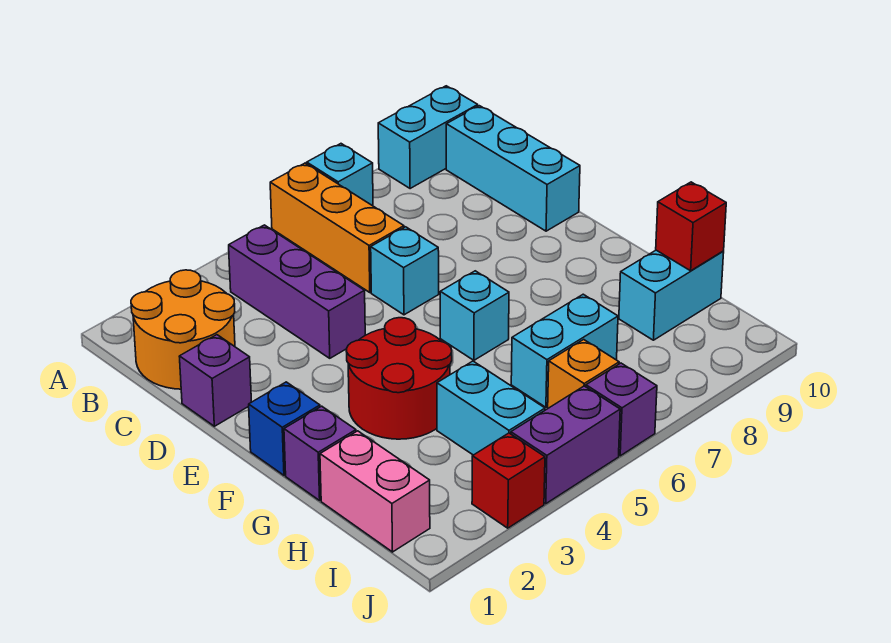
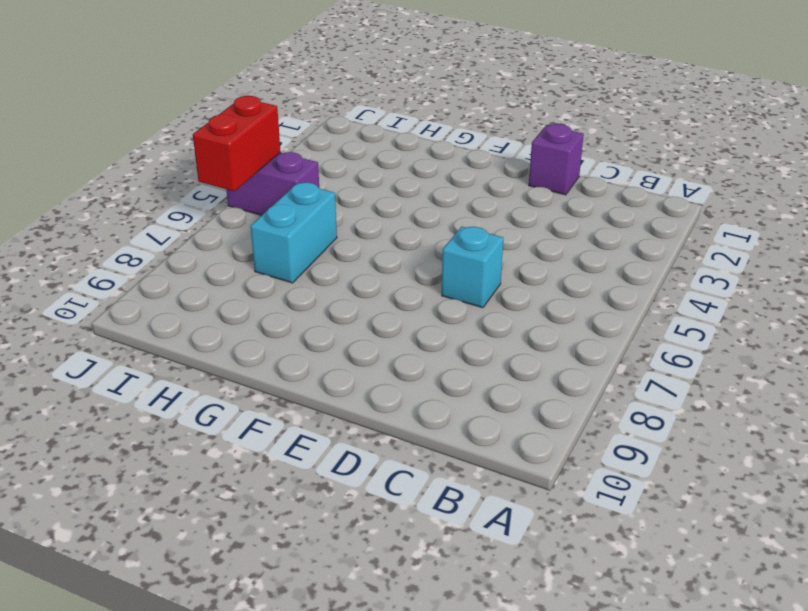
purple brick I5:J5 level 1 -> purple brick J4:J5 level 1
red brick J5:J6 level 2 -> none
none -> orange brick A6:C6 level 1
none -> cyan brick A7 level 1
none -> cyan brick A9:A10 level 1

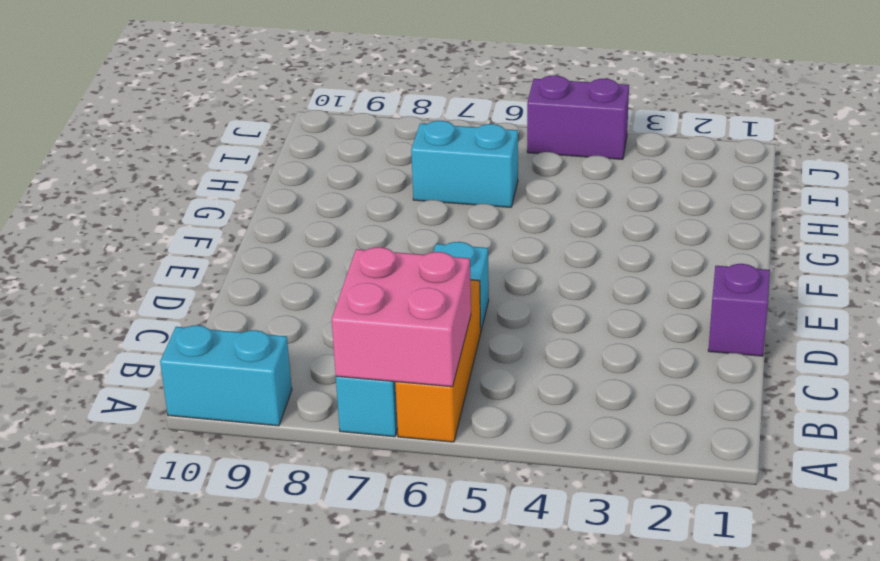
pink brick A6:B7 level 2 -> none
none -> orange round brick B1:C2 level 1
none -> purple brick B4:D4 level 1
none -> cyan brick B10:D10 level 1

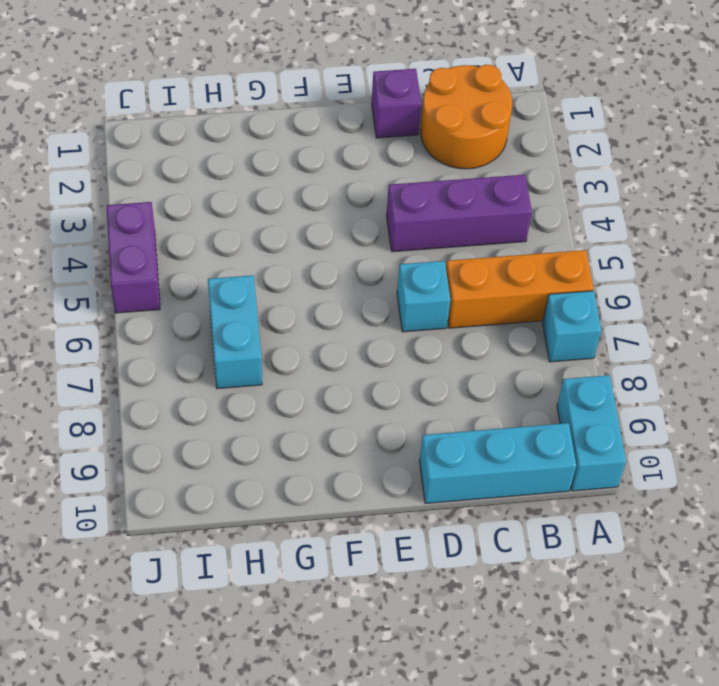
none -> blue brick F1 level 1
none -> red round brick F3:G4 level 1
none -> cyan brick F6 level 1

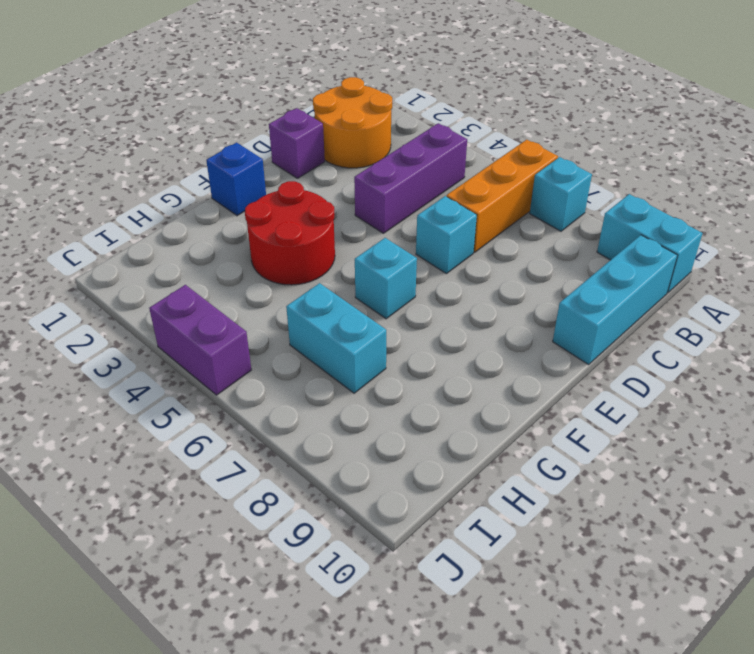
none -> purple brick G1 level 1
none -> pink brick H1:I1 level 1
none -> cyan brick H4:I4 level 1

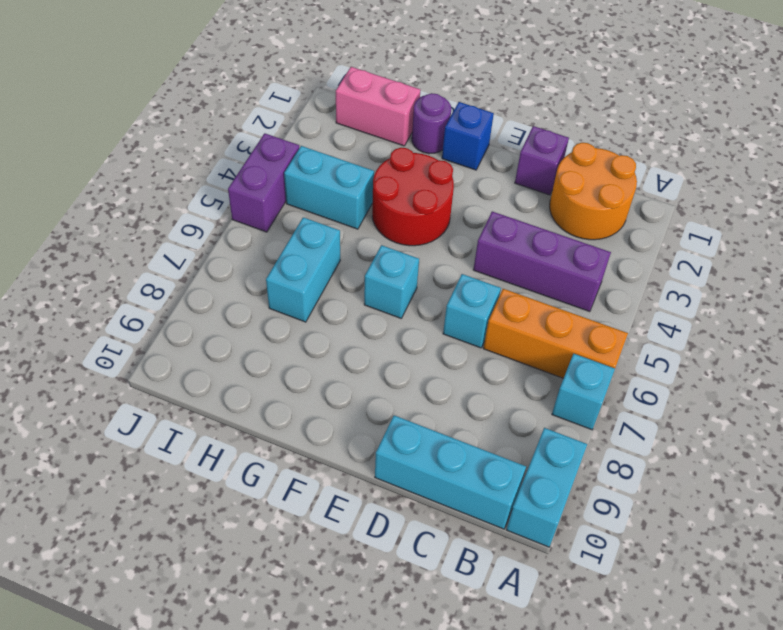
purple round brick G1 level 1 -> purple brick G1 level 1
none -> cyan brick H9:H10 level 1
none -> orange brick I6 level 1
none -> red brick J3 level 1

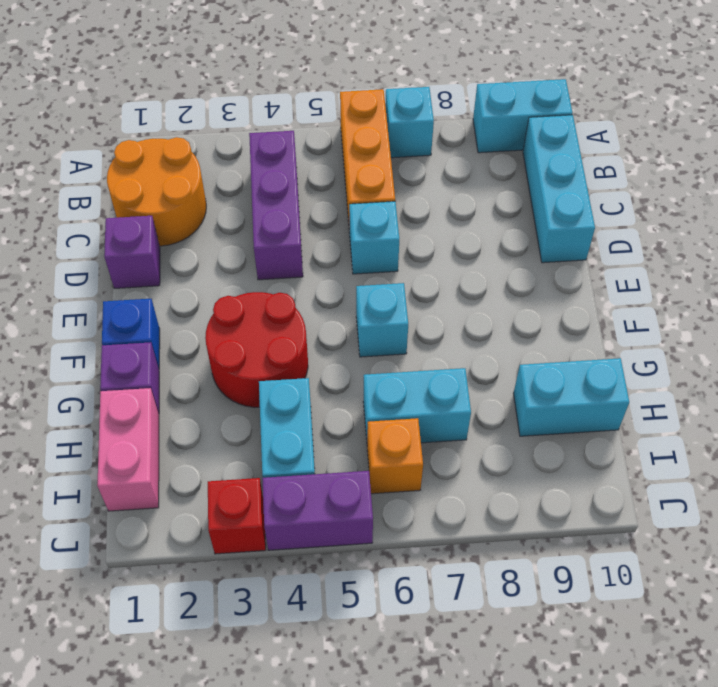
none -> purple brick J6 level 1
none -> red brick H10 level 2

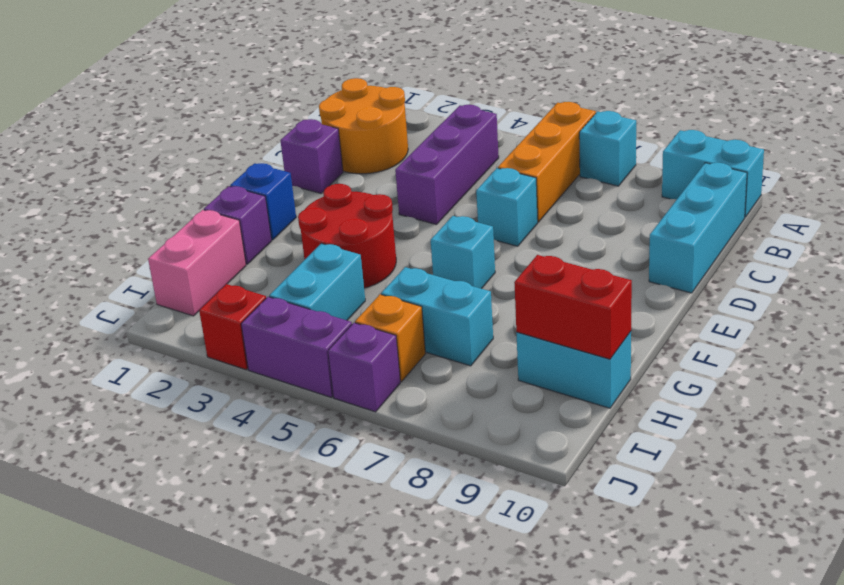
red brick H9:H10 level 2 -> red brick H10 level 2

